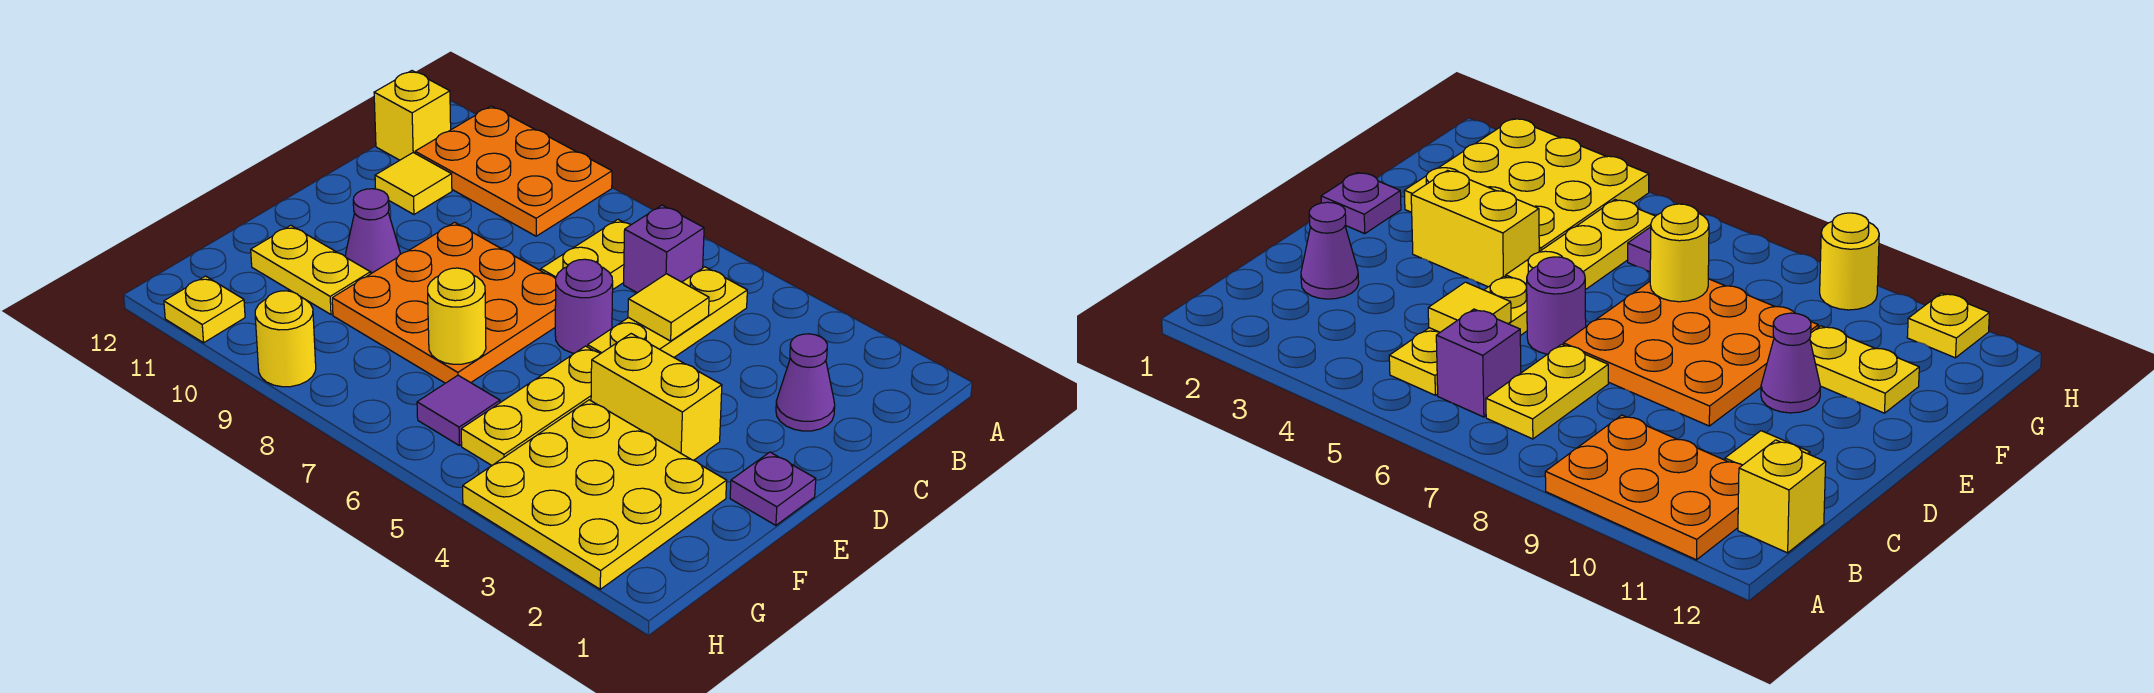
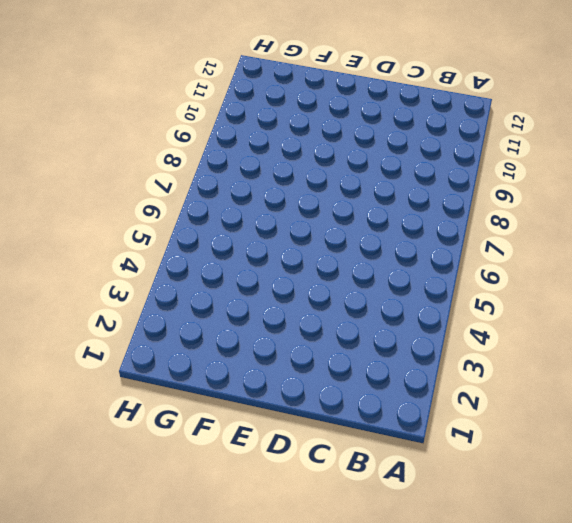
none -> orange plate A9:B11 level 1
none -> yellow plate B5:D5 level 1
none -> purple brick B6 level 1

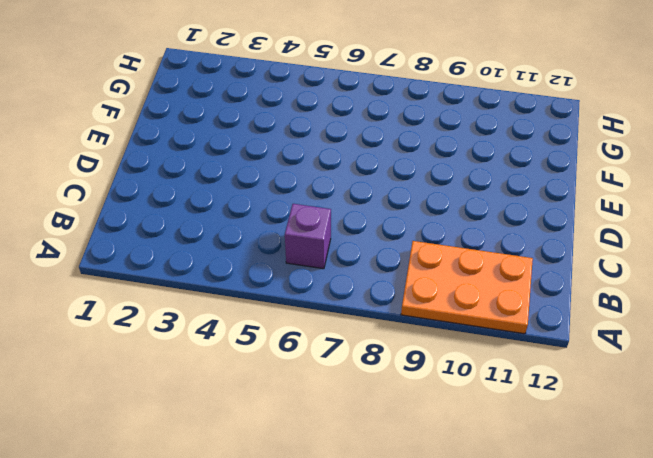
none -> yellow plate B5:D5 level 1
none -> yellow plate B7:C7 level 1
none -> yellow brick B12 level 1

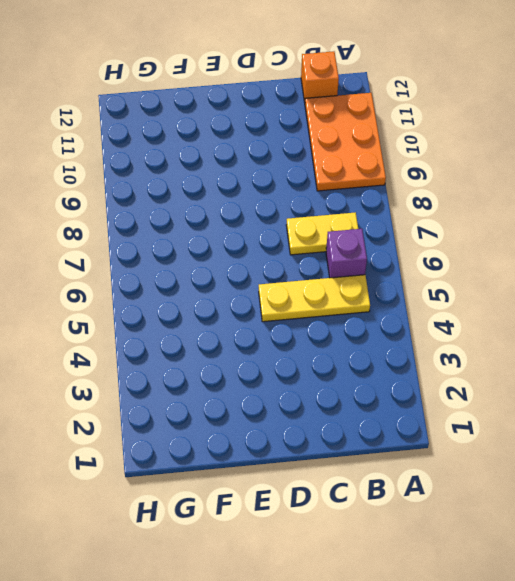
orange brick B12 level 1 -> yellow brick B12 level 1
none -> purple cone C2 level 1
none -> yellow tile C11 level 1
none -> purple round brick D6 level 1

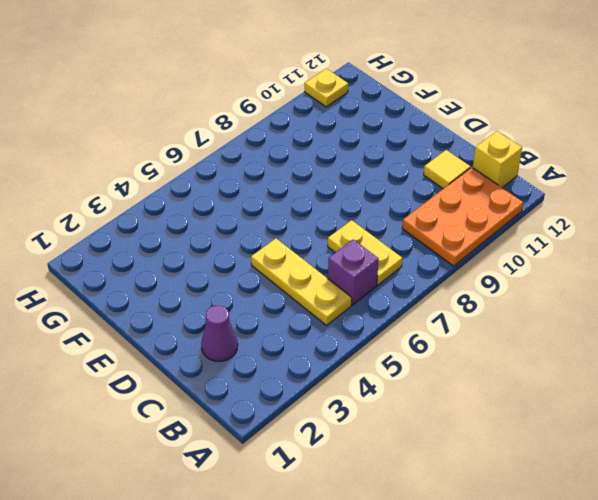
none -> purple round brick D6 level 1
none -> orange plate D7:F9 level 1
none -> purple plate E1 level 1

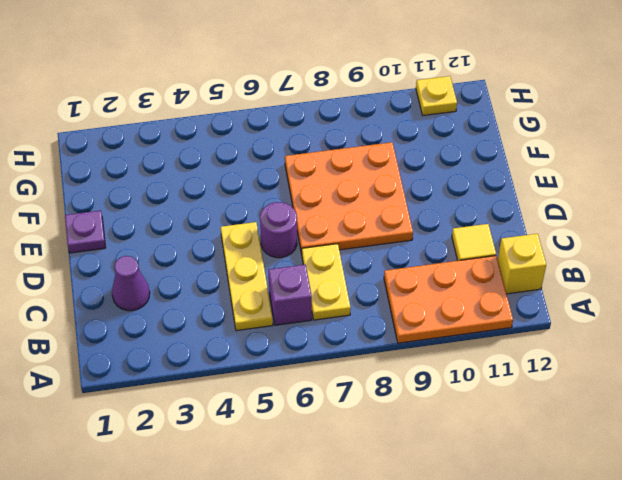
none -> yellow brick E3:E4 level 1
none -> yellow plate E5:G5 level 1
none -> purple cone E10 level 1

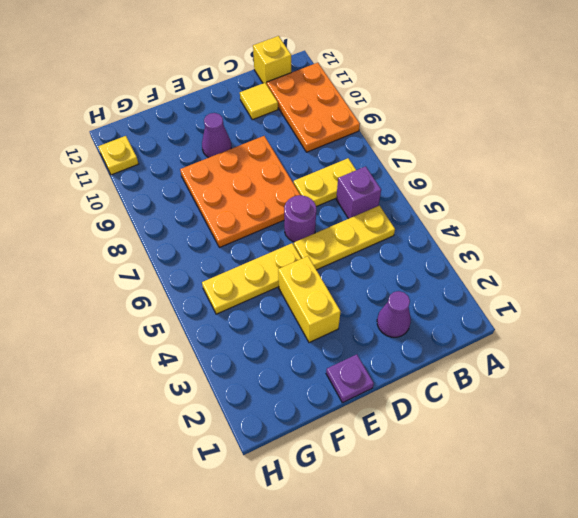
none -> yellow plate F2:H4 level 1
none -> yellow plate F10:F11 level 1
none -> purple tile G6 level 1

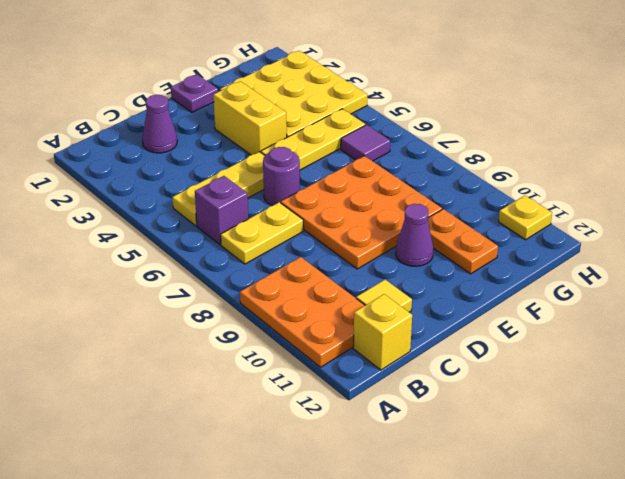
orange plate F10:F11 level 1 -> yellow plate F10:F11 level 1
none -> yellow round brick H9 level 1
none -> yellow tile C5 level 2
none -> yellow round brick F7 level 2

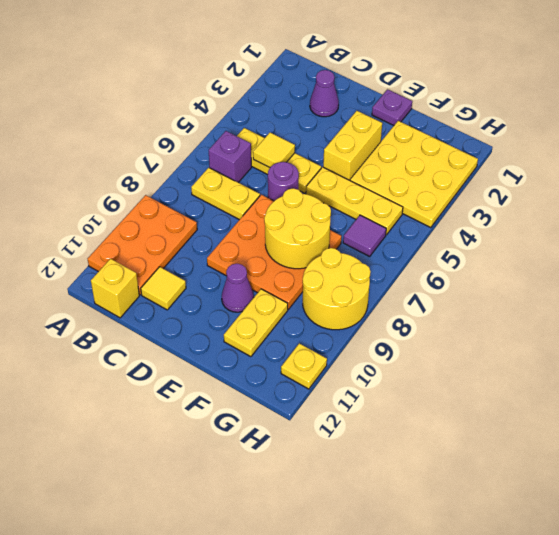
yellow round brick E7:F8 level 2 -> yellow round brick F7 level 2
yellow round brick G8:H9 level 1 -> yellow round brick H9 level 1

